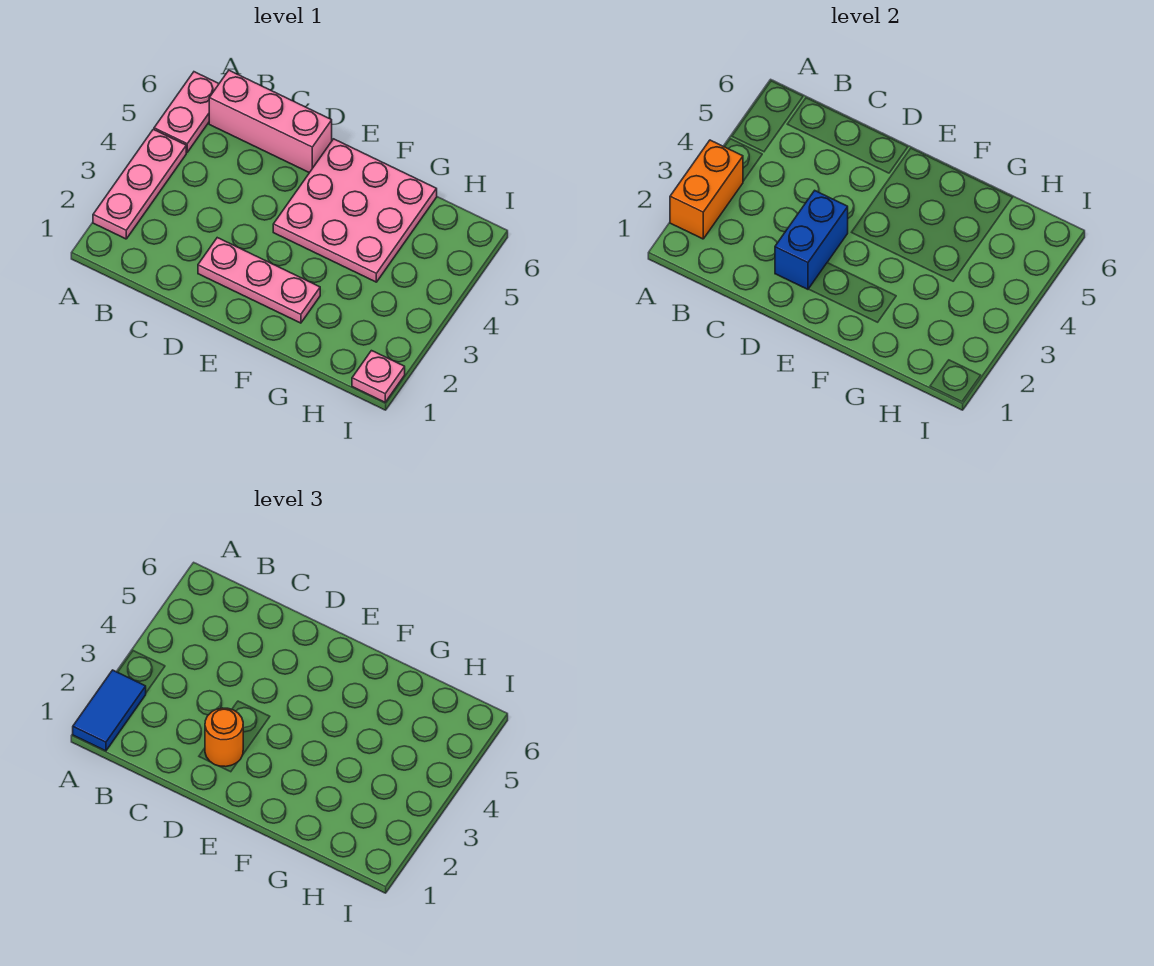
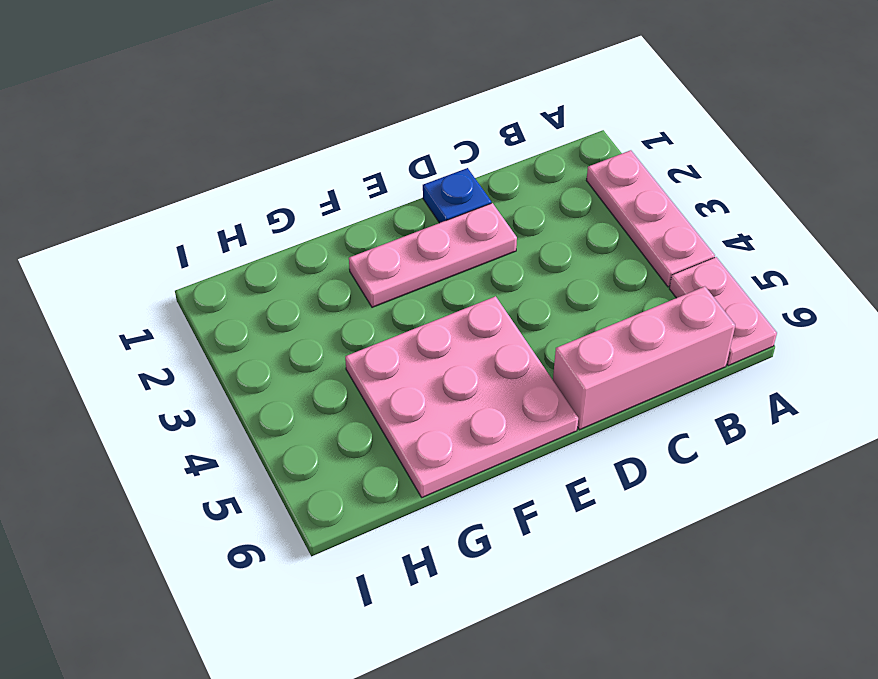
blue plate D1 level 1 -> none
none -> pink plate I1 level 1
none -> orange brick A2:A3 level 2

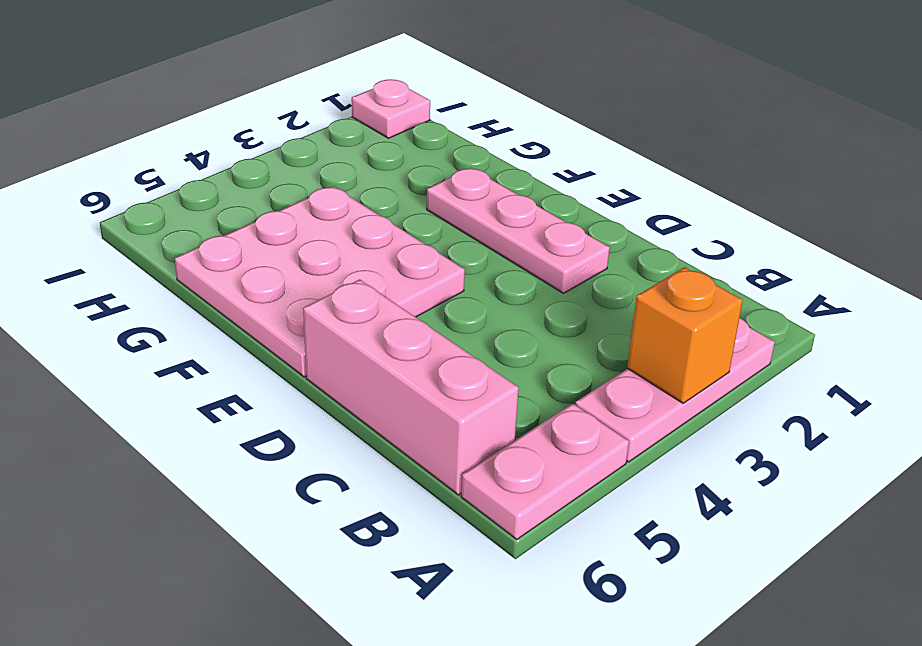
orange brick A3 level 2 -> orange brick A2:A3 level 2
none -> blue brick D2:D3 level 2
none -> blue tile A1:A2 level 3

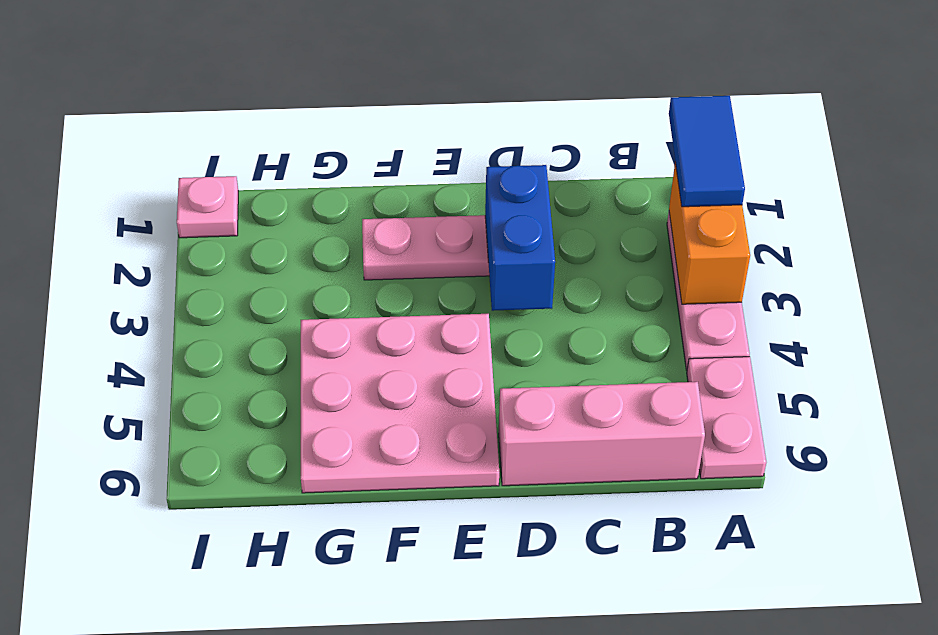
none -> orange round brick D2 level 3

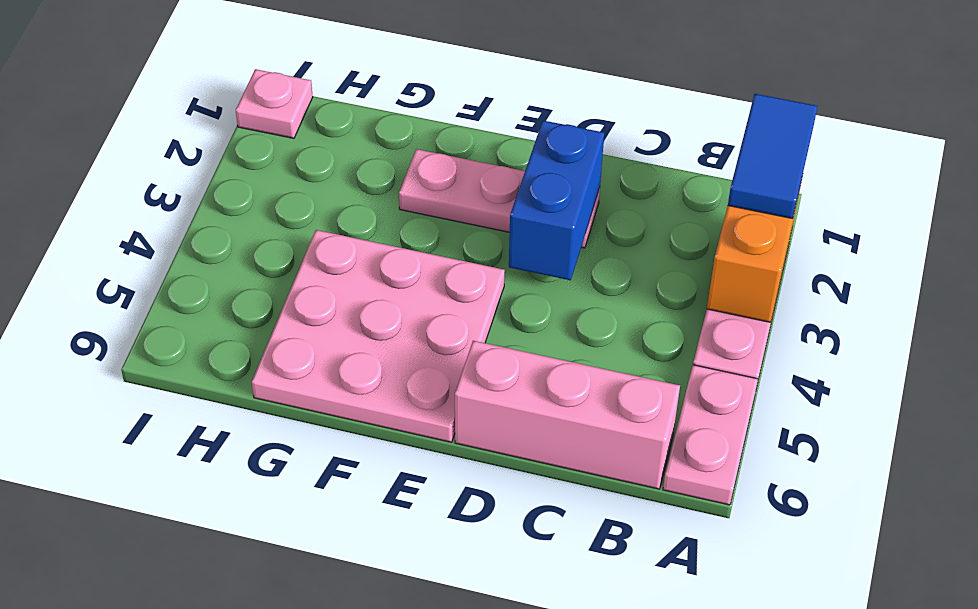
none -> orange round brick D2 level 3

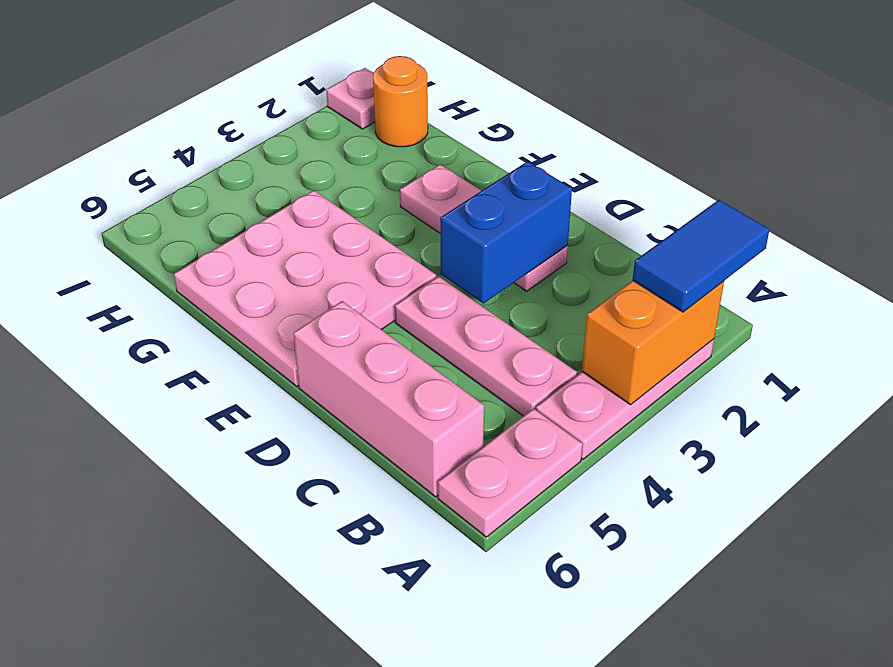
pink plate B4:D4 level 1 -> none
orange round brick H1 level 1 -> orange round brick D2 level 3

